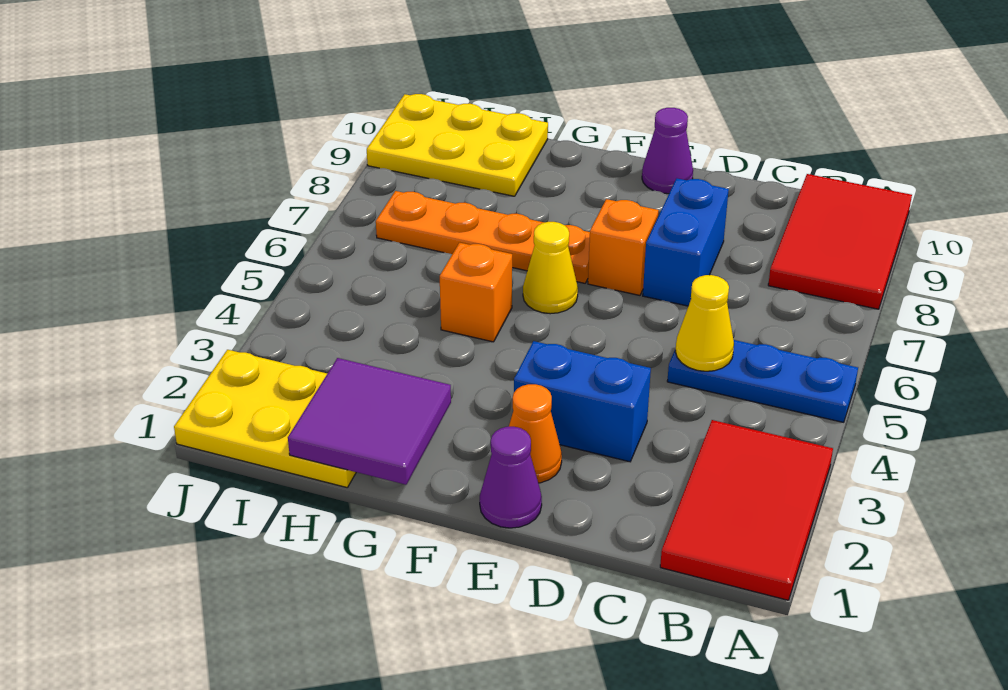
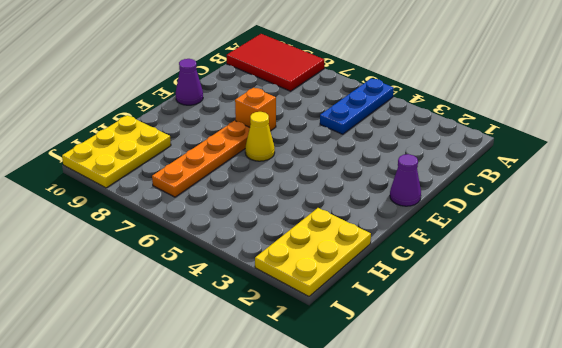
none -> red tile A1:B3 level 1
none -> blue brick D3:E3 level 1
none -> blue brick D7:D8 level 1

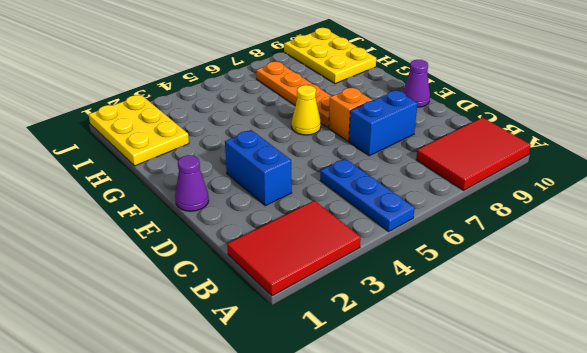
none -> orange cone E2 level 1
none -> orange brick G5 level 1
none -> yellow cone C5 level 2

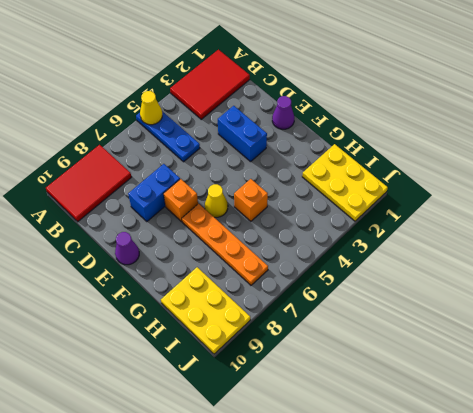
yellow cone A5 level 2 -> yellow cone C5 level 2
none -> orange cone E2 level 1
none -> purple tile G1:H2 level 2

